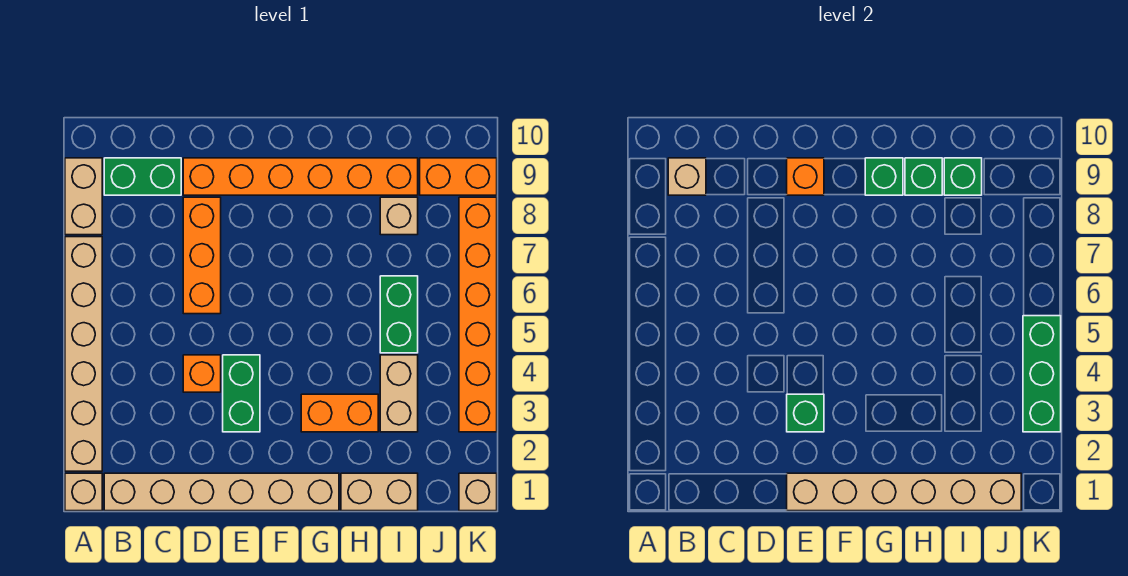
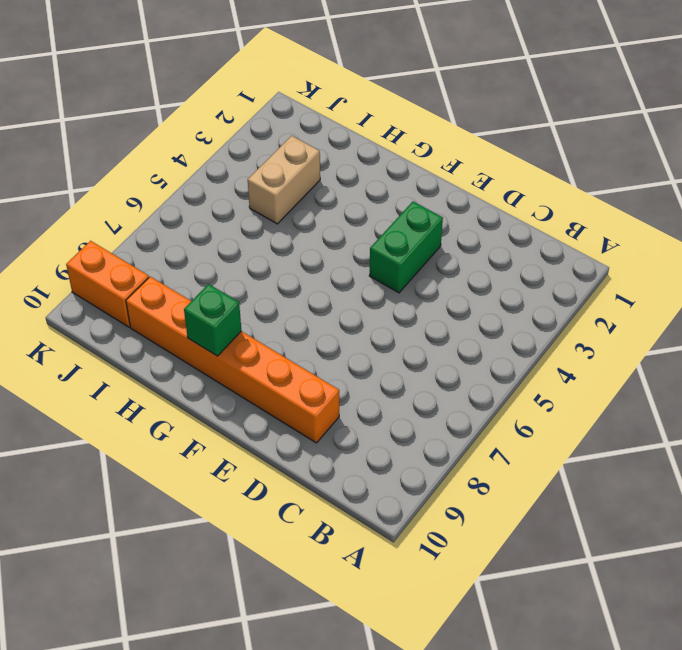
none -> tan brick A1 level 1
none -> tan brick A2:A7 level 1
none -> tan brick A8:A9 level 1

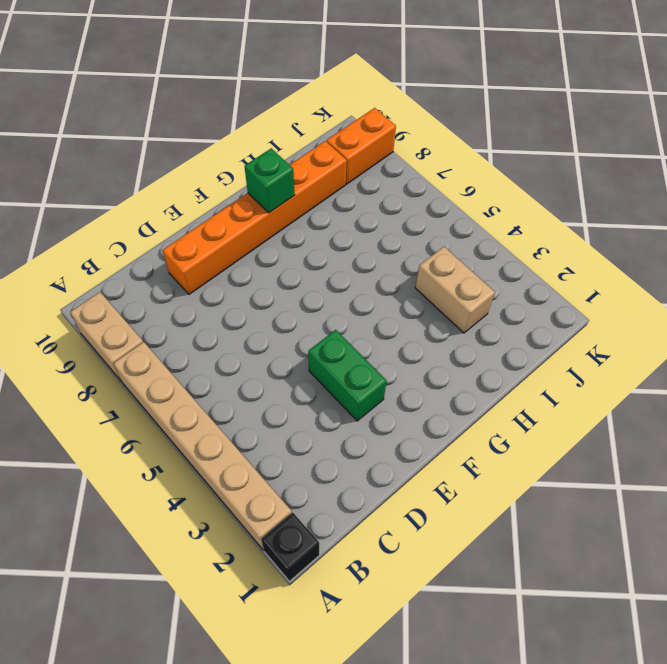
black brick A1 level 1 -> tan brick A1 level 1
none -> tan brick B1:G1 level 1
none -> green brick B9:C9 level 1
none -> orange brick D4 level 1

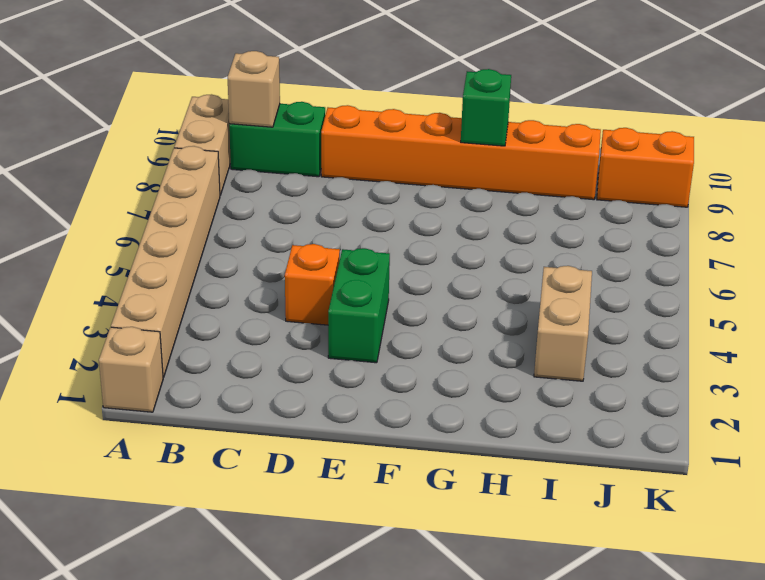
none -> tan brick B1:G1 level 1
none -> orange brick D6:D8 level 1
none -> orange brick G3:H3 level 1

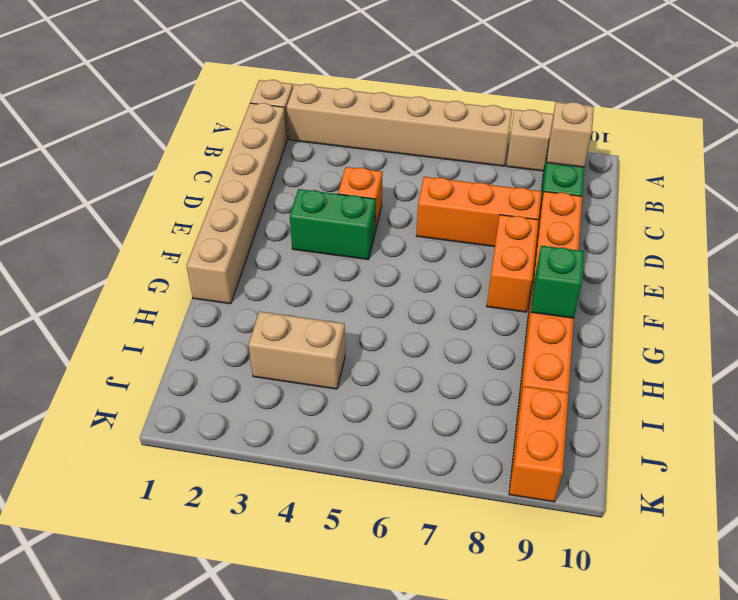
orange brick E8:F8 level 1 -> orange brick G3:H3 level 1
none -> tan brick H1:I1 level 1
none -> green brick I5:I6 level 1
none -> tan brick I8 level 1

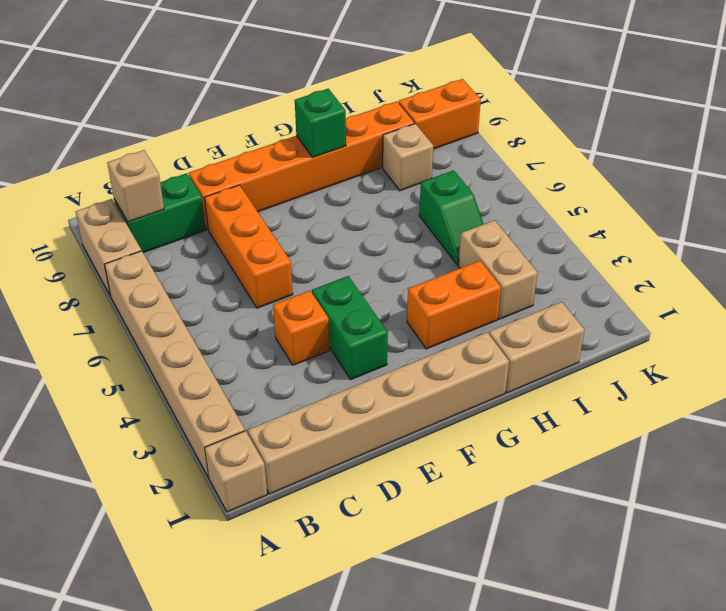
green slope I5:I6 level 1 top 6 -> green brick I5:I6 level 1
none -> tan brick K1 level 1
none -> orange brick K3:K8 level 1
none -> tan brick E1:J1 level 2

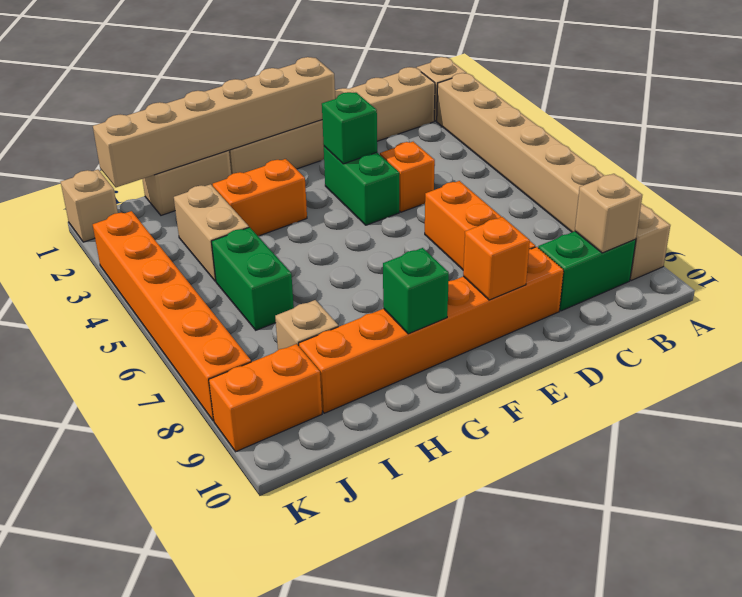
none -> green brick H9 level 2
none -> green brick I9 level 2
none -> green brick K3:K5 level 2

